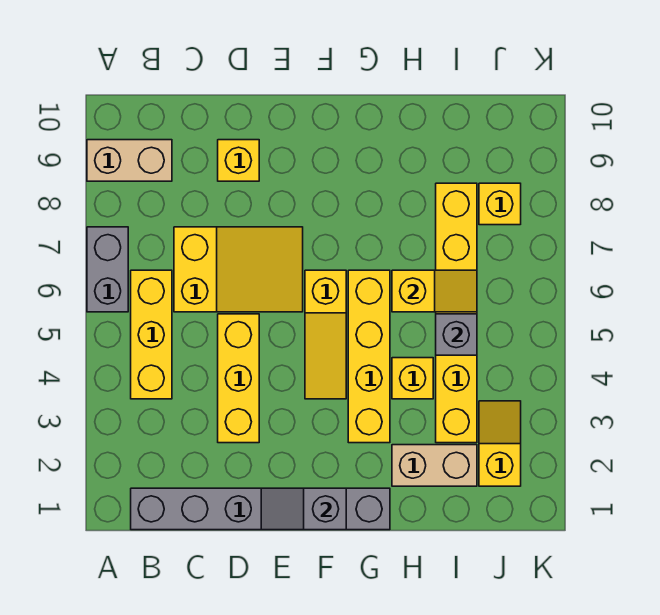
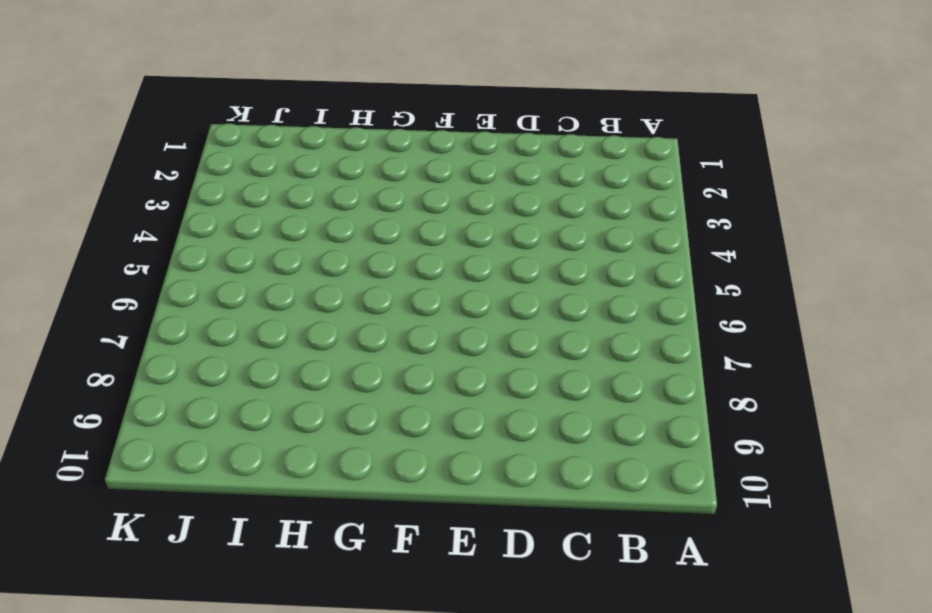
none -> grey brick A6:A7 level 1
none -> tan brick A9:B9 level 1
none -> grey brick B1:G1 level 1

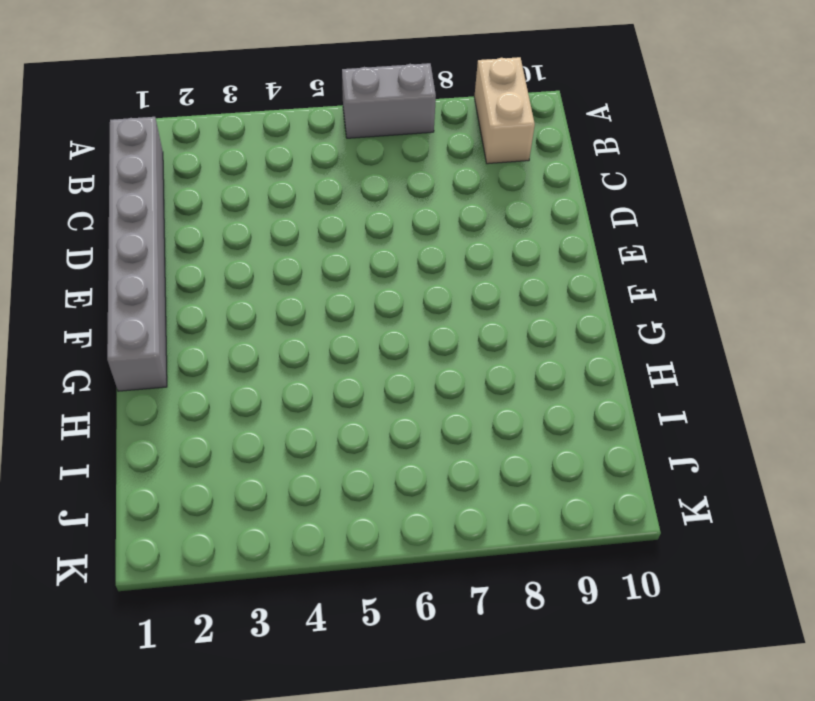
none -> yellow brick B4:B6 level 1
none -> yellow slope C6:E7 level 1 top C
none -> yellow brick D3:D5 level 1

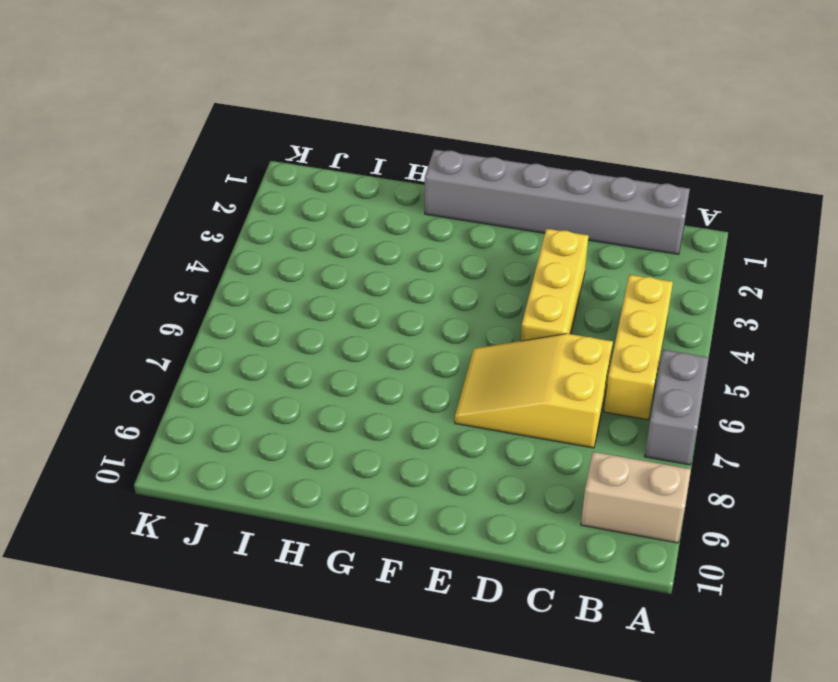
none -> yellow brick D9 level 1
none -> yellow slope F4:F6 level 1 top 6
none -> yellow brick G3:G6 level 1

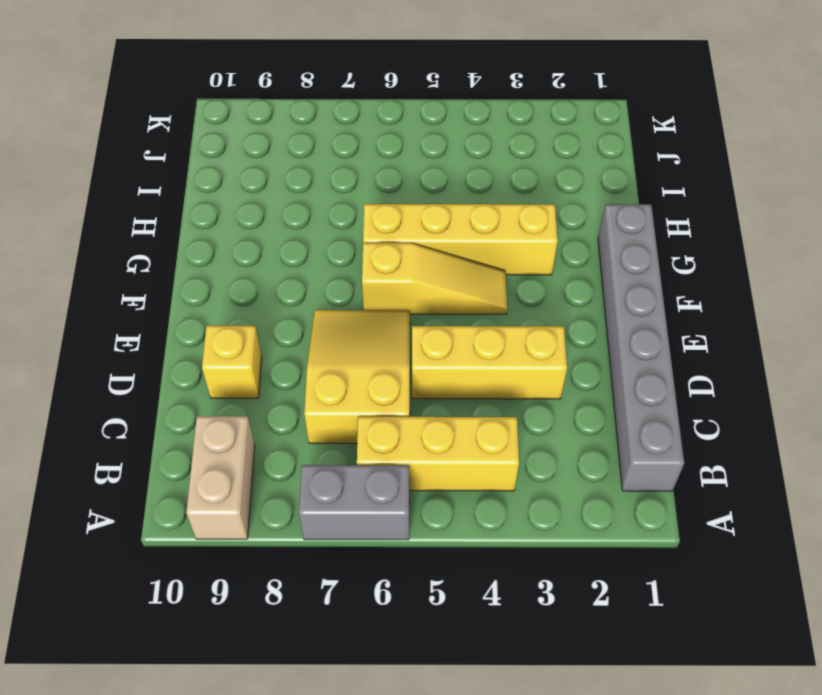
none -> tan brick H2:I2 level 1
none -> yellow brick H4 level 1
none -> yellow brick I3:I8 level 1

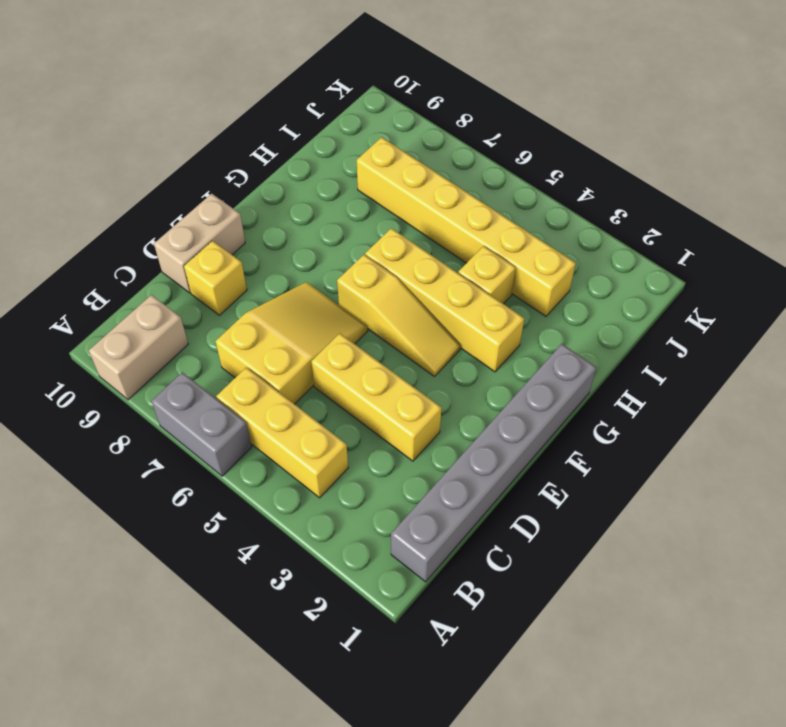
tan brick D10:E10 level 1 -> tan brick H2:I2 level 1
none -> yellow slope J2:J3 level 1 top 2
none -> yellow brick J8 level 1
none -> grey slope E1:F1 level 2 top F

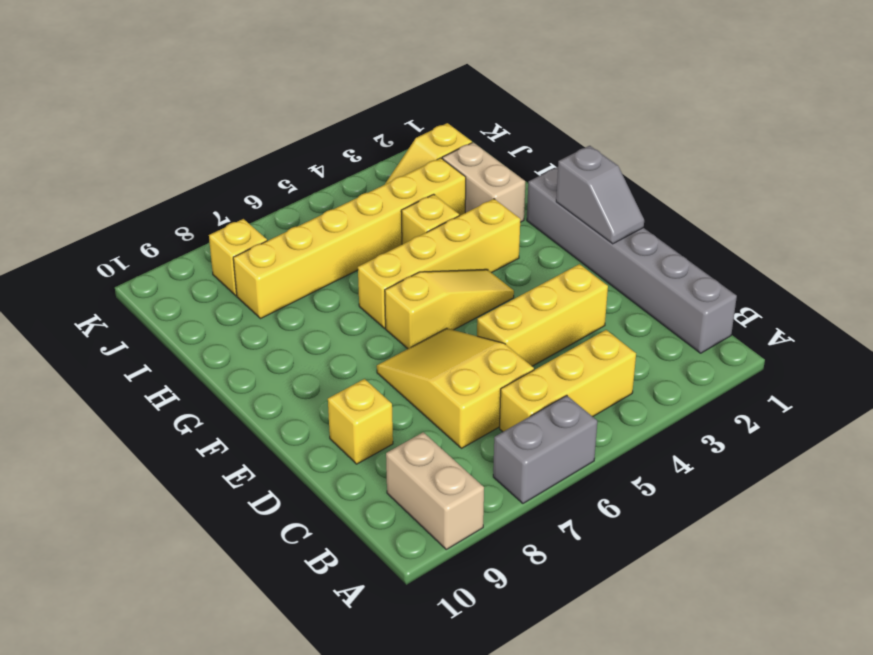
none -> yellow slope H6:I6 level 2 top H
none -> grey brick I5 level 2

